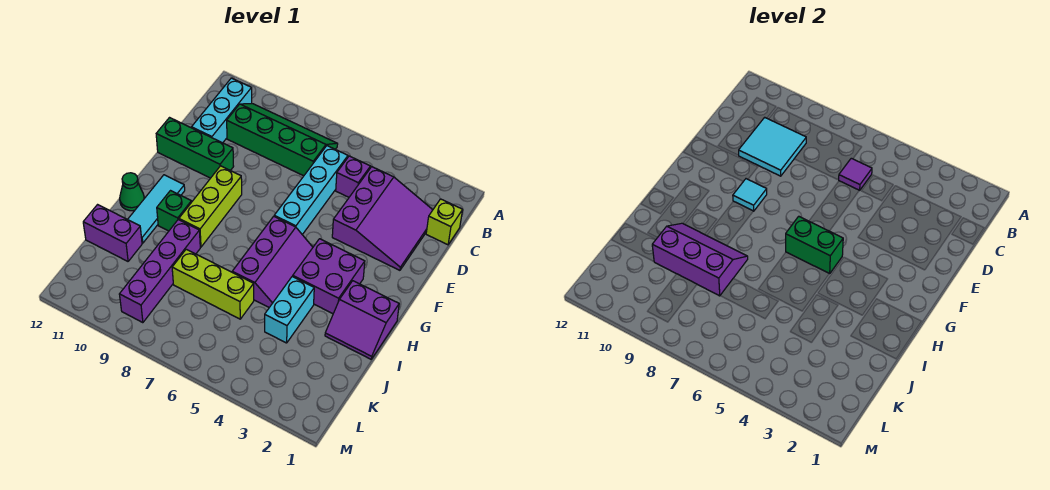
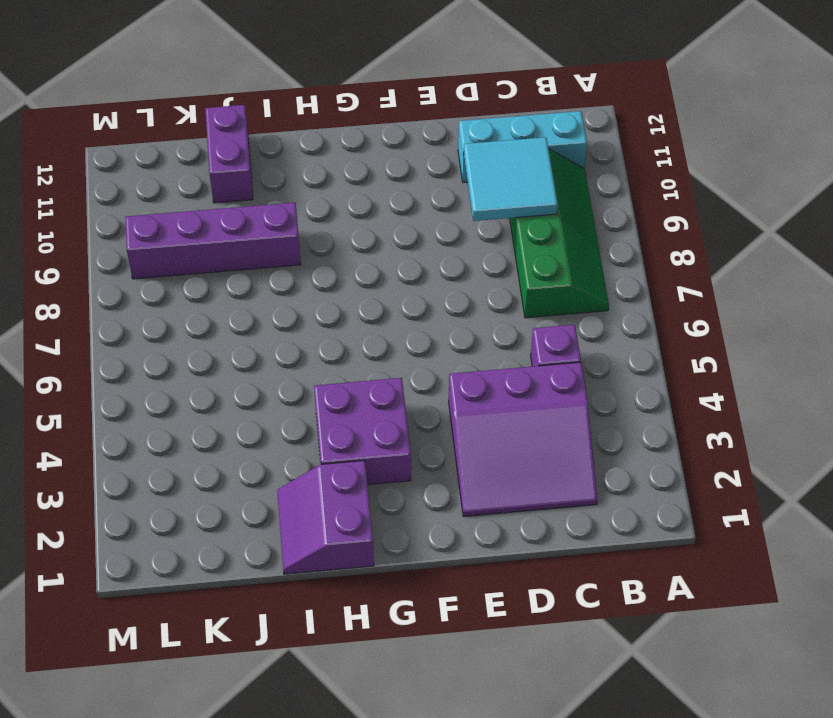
none -> lime brick C1 level 1
none -> cyan brick C6:F6 level 1
none -> green brick E10:E12 level 1

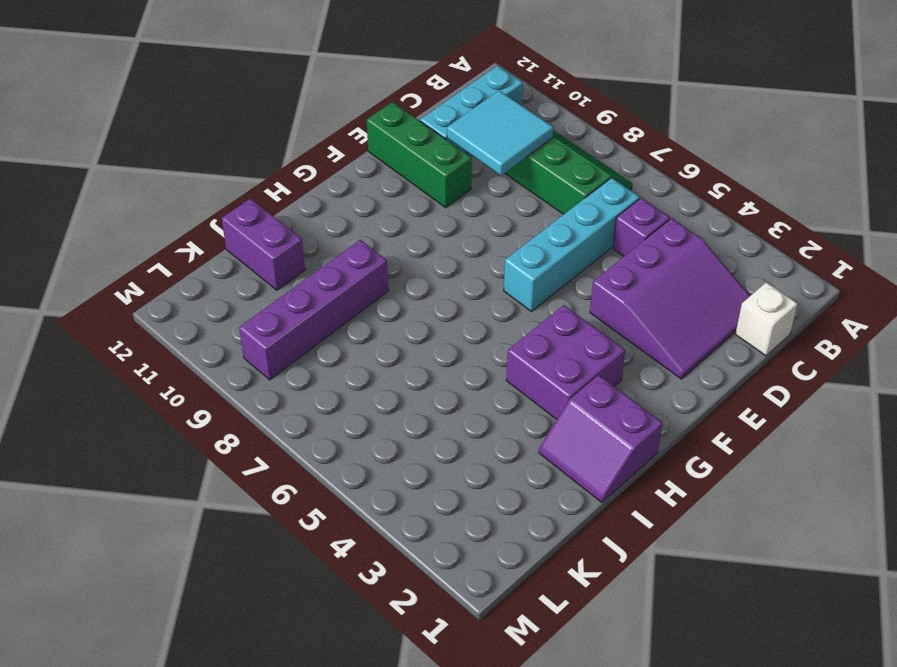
white brick C1 level 1 -> lime brick C1 level 1
none -> lime brick F9:H9 level 1
none -> purple slope G5:I6 level 1 top 6
none -> cyan tile G11:I11 level 1

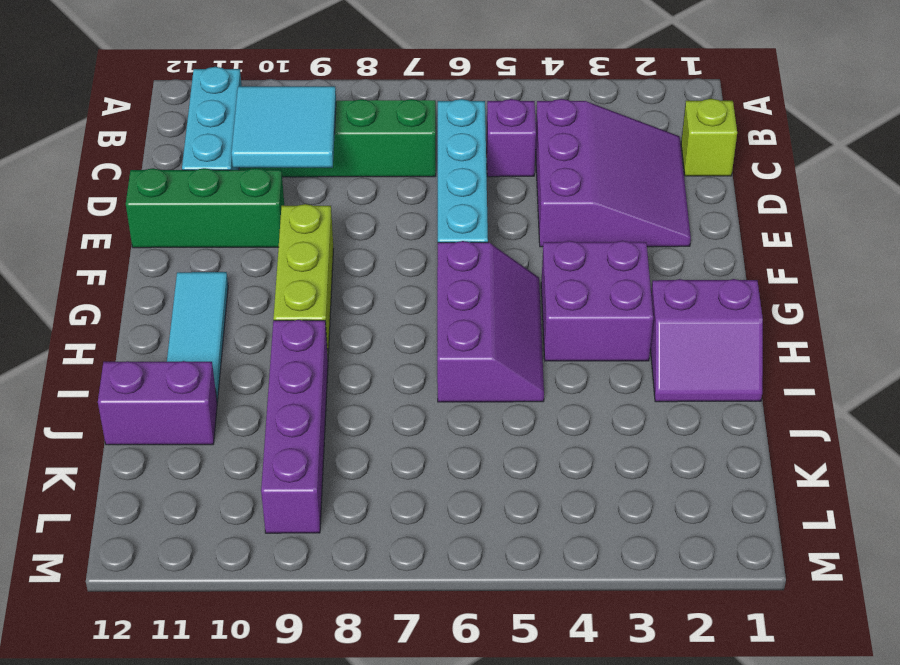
none -> green brick H10 level 1
none -> green cone H12 level 1
none -> cyan brick I4:J4 level 1

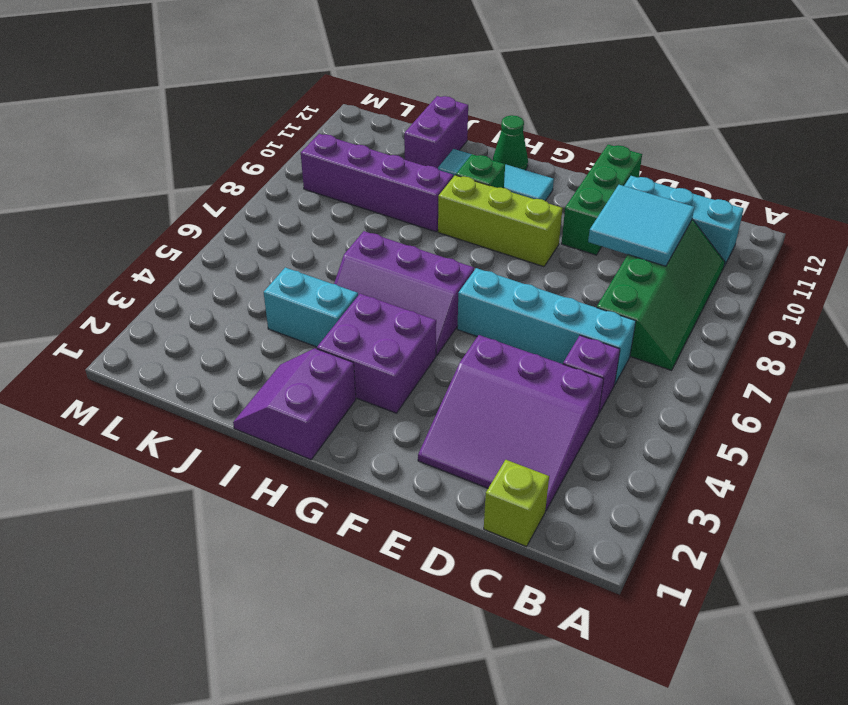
none -> lime brick J6:J8 level 1
none -> purple tile C6 level 2
none -> cyan tile F9 level 2

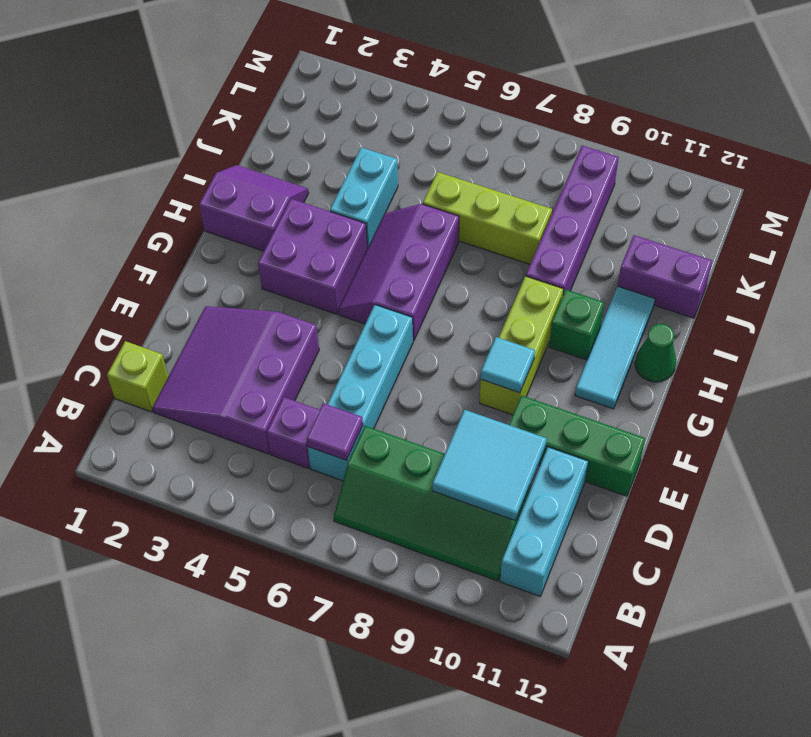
none -> green brick G5:G6 level 2
none -> purple slope I8:J10 level 2 top J

